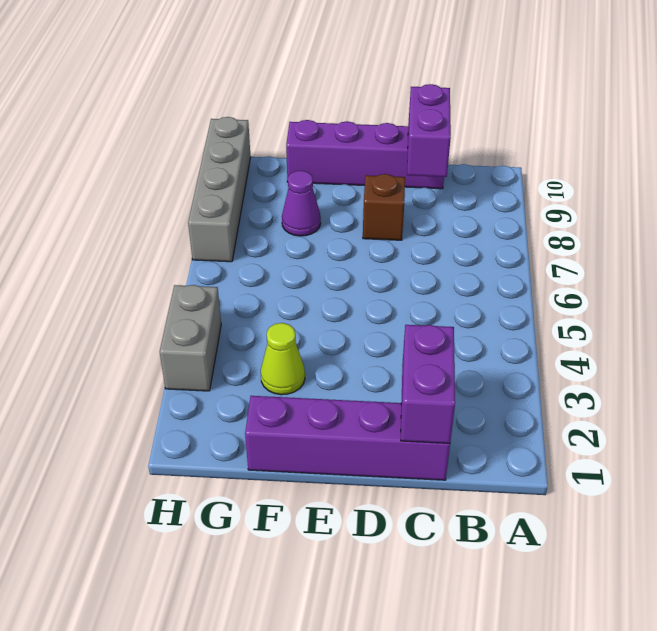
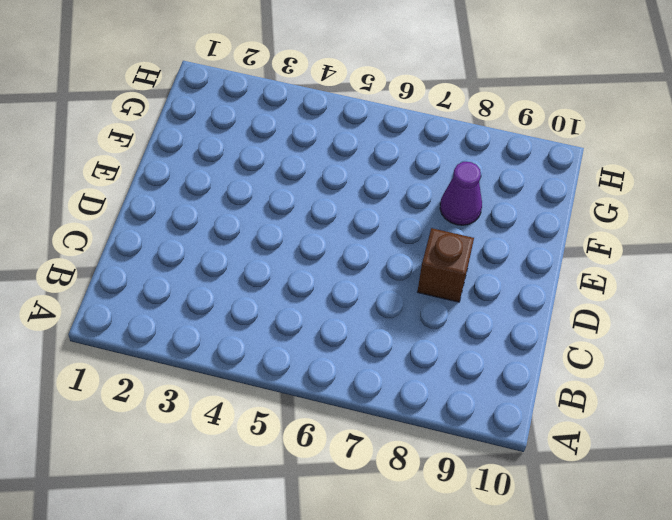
none -> purple brick C1:F1 level 1
none -> purple brick C10:F10 level 1

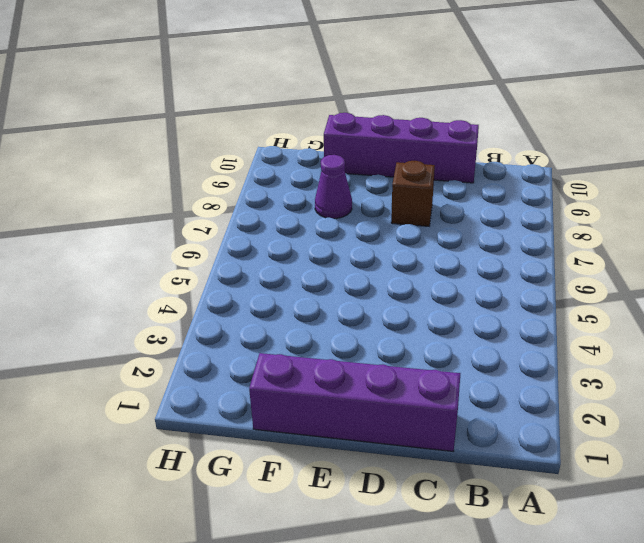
none -> lime cone F3 level 1
none -> grey brick H3:H4 level 1

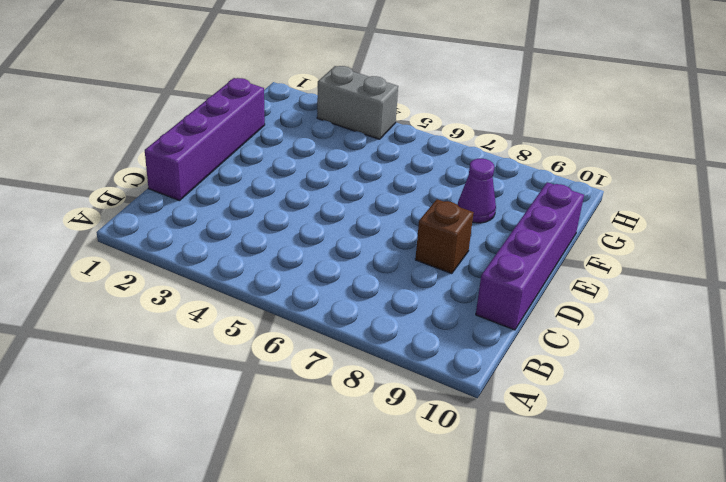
none -> lime cone F3 level 1
none -> grey brick H7:H10 level 1

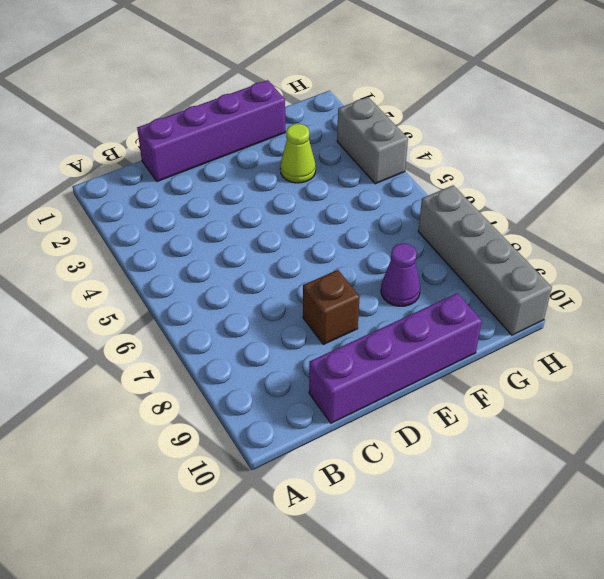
none -> purple brick C1:C2 level 2
none -> purple brick C9:C10 level 2

